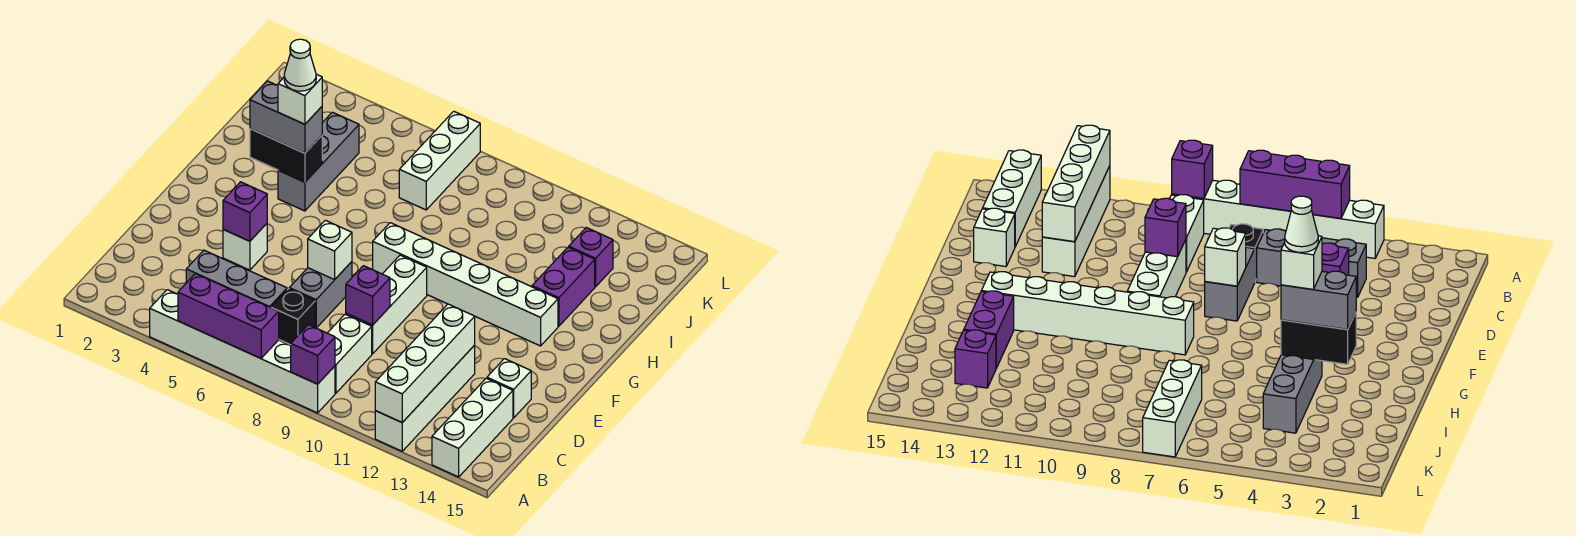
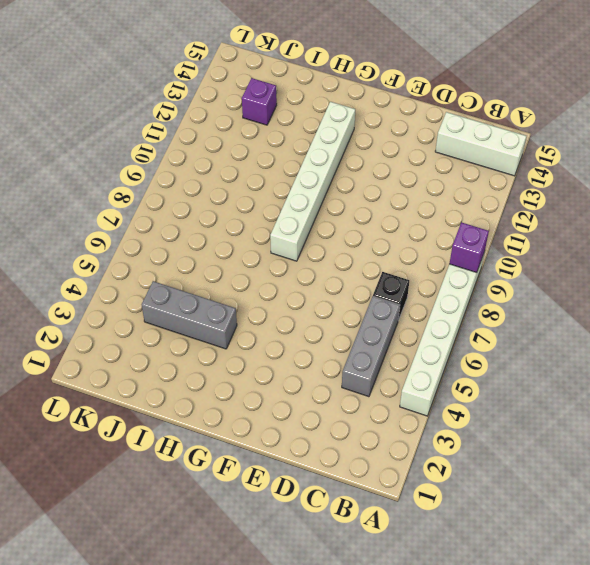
none -> white brick A12:D12 level 1
none -> white brick B9:C9 level 1
none -> grey brick D7:E7 level 1

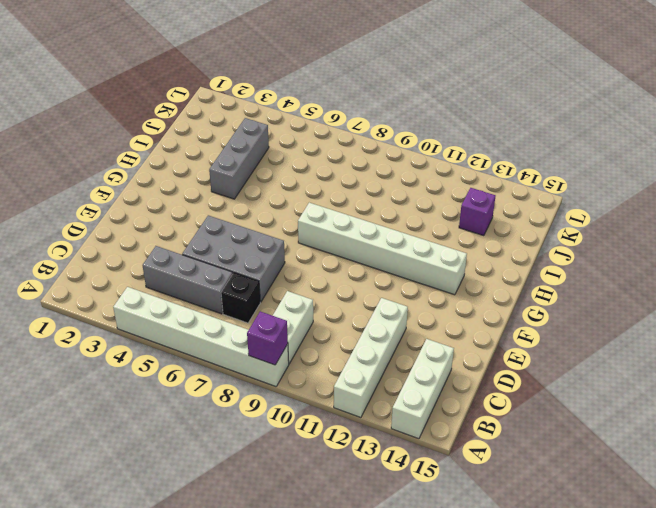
grey brick D5:E7 level 1 -> grey brick D7:E7 level 1
none -> white brick D9:F9 level 1
none -> white brick D14 level 1
none -> white brick E4 level 1

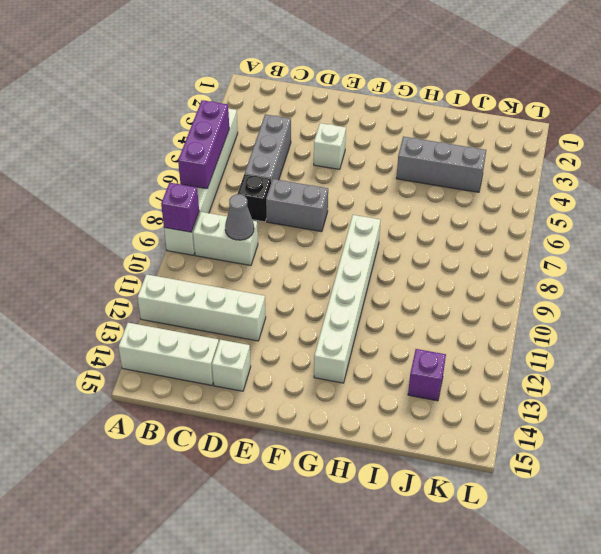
grey cone C9 level 2 -> none
none -> white brick D9:F9 level 1
none -> purple brick H13:I13 level 1
none -> white brick J7:L7 level 1

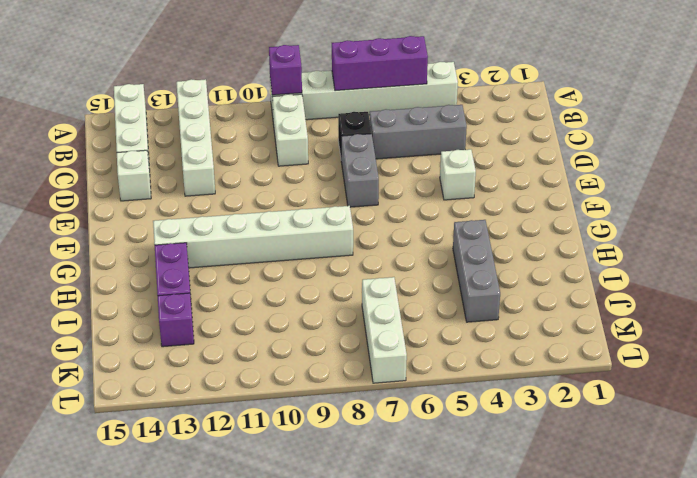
none -> white brick D9:F9 level 1
none -> white brick A12:D12 level 2
none -> purple brick D9 level 2

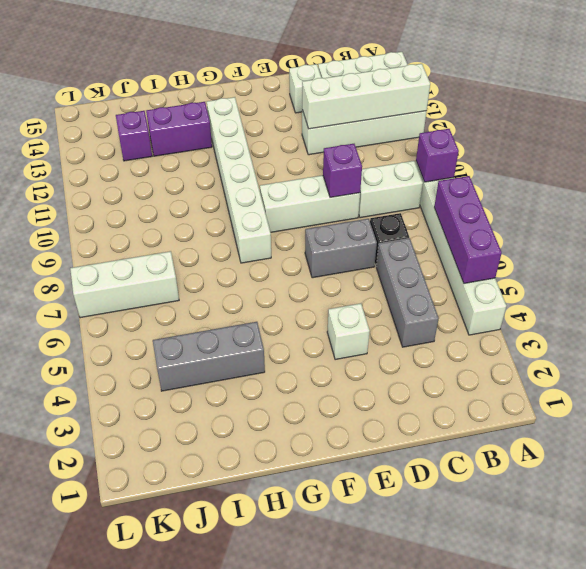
none -> purple brick E4 level 2
none -> white brick E7 level 2
none -> black brick H3:H4 level 2

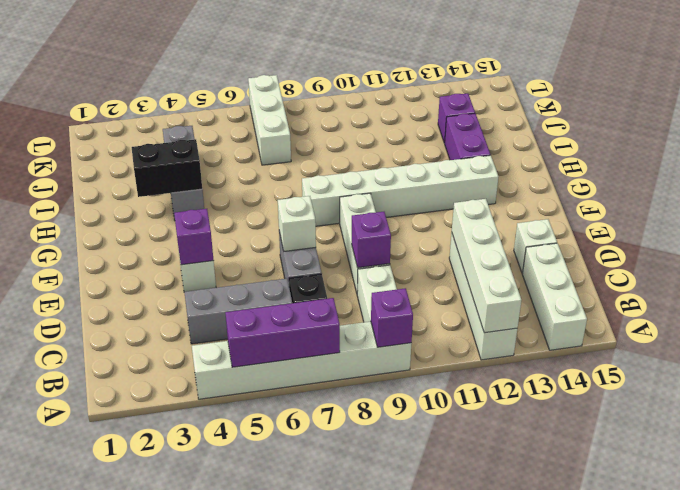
none -> grey brick H3:H4 level 3
none -> white brick H4 level 4
none -> white cone H4 level 5

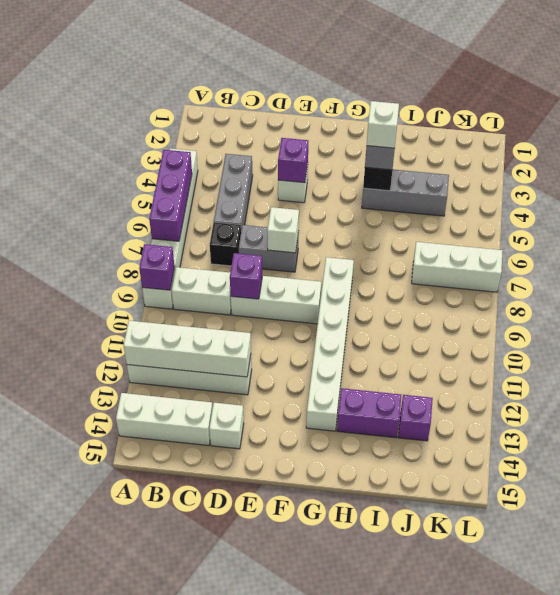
none -> white cone H4 level 5

